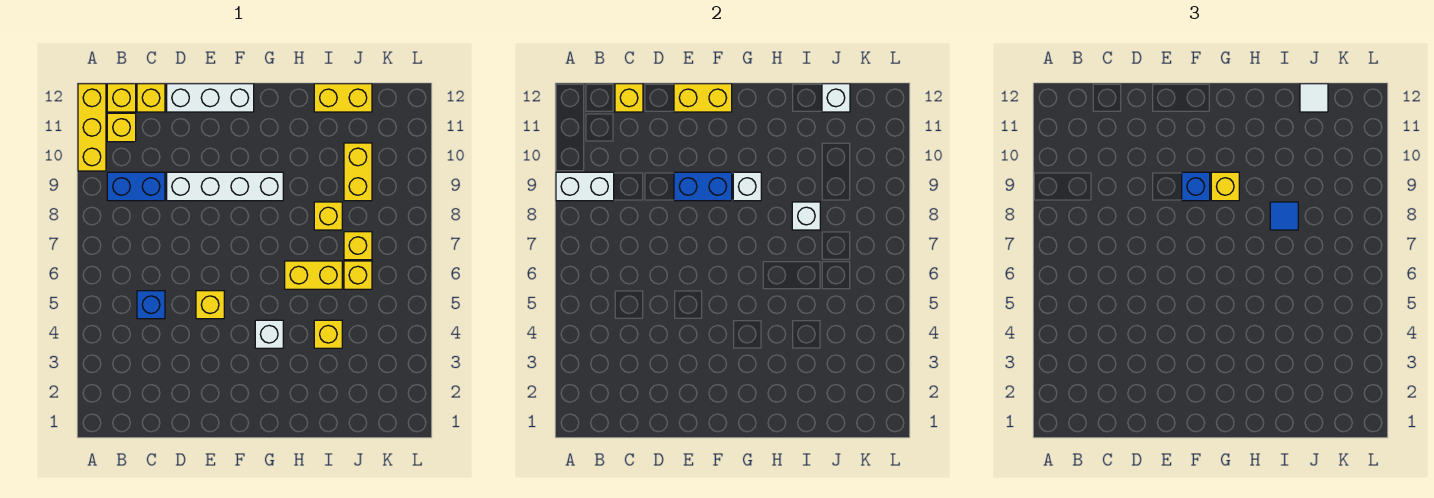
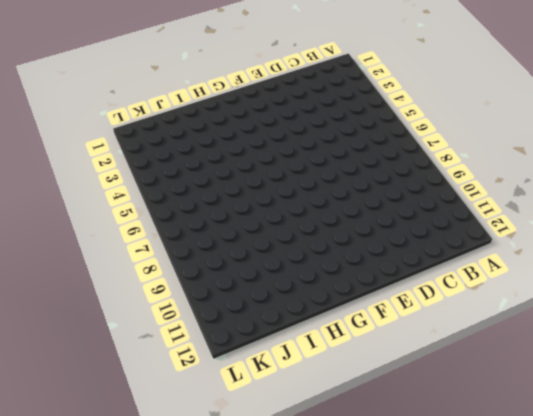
none -> yellow brick A10:A12 level 1
none -> blue brick B9:C9 level 1
none -> yellow brick B11 level 1

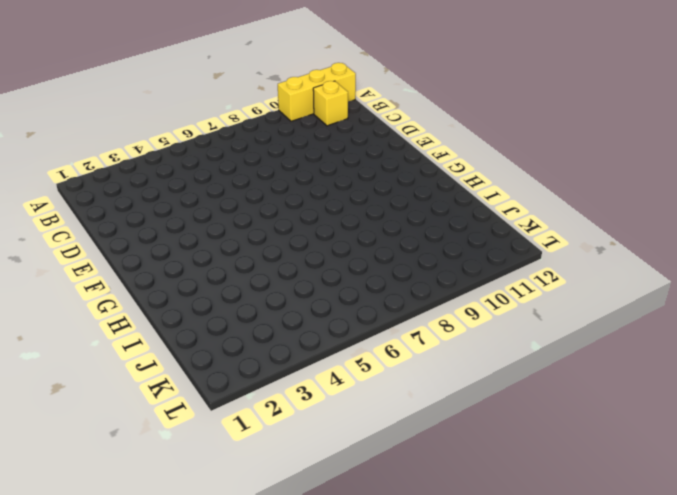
none -> blue brick B9:C9 level 1
none -> yellow brick B12 level 1
none -> blue brick C5 level 1

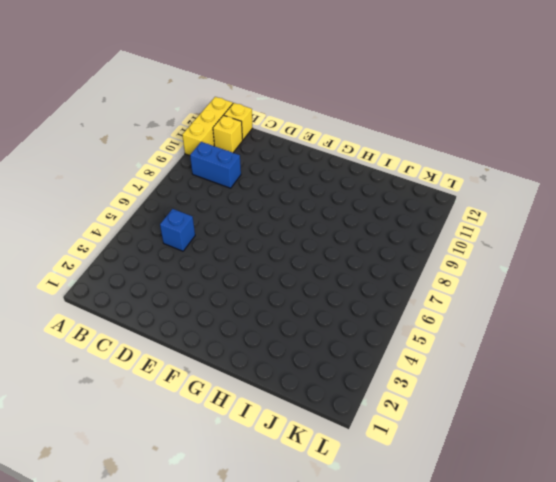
none -> yellow brick C12 level 1
none -> white brick D9:G9 level 1
none -> white brick D12:F12 level 1

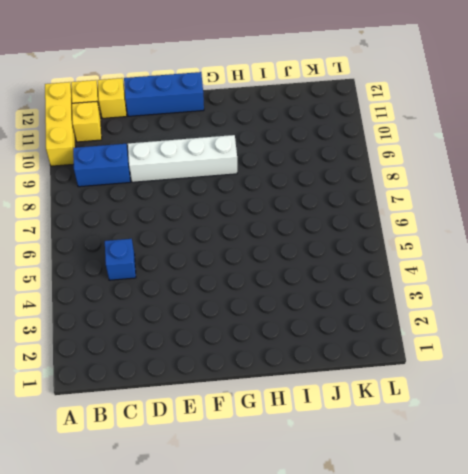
blue brick D12:F12 level 1 -> white brick D12:F12 level 1
none -> yellow brick E5 level 1
none -> white brick G4 level 1
none -> yellow brick H6:I6 level 1

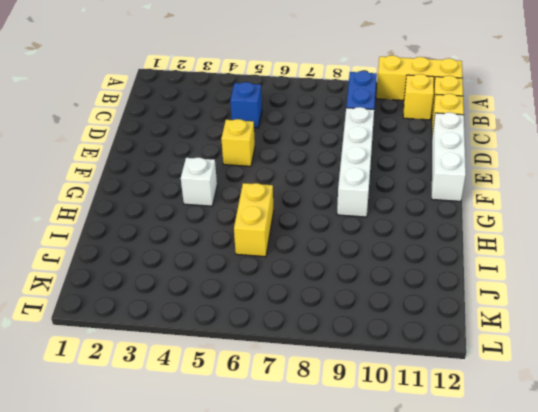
none -> yellow brick I4 level 1
none -> yellow brick I8 level 1
none -> yellow brick I12:J12 level 1

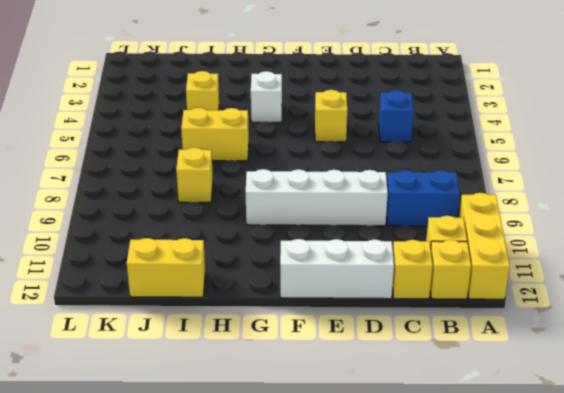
none -> yellow brick J6 level 1
none -> yellow brick J7 level 1
none -> yellow brick J9:J10 level 1

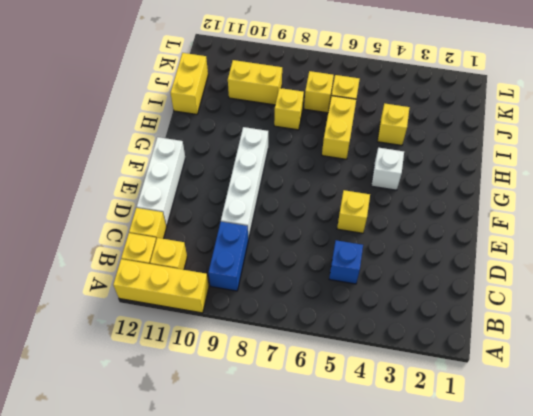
none -> white brick A9:B9 level 2
none -> yellow brick C12 level 2
none -> blue brick E9:F9 level 2

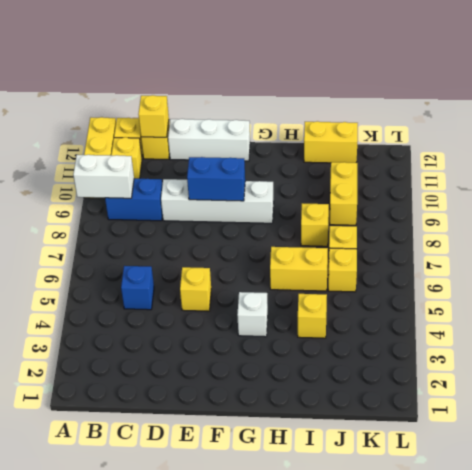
none -> yellow brick E12:F12 level 2
none -> white brick G9 level 2
none -> white brick I8 level 2

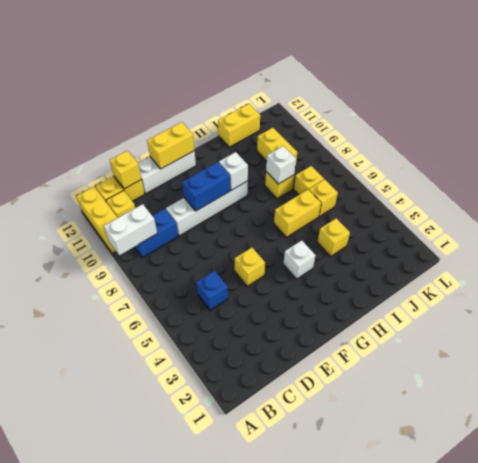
none -> white brick J12 level 2
none -> blue brick F9 level 3
none -> yellow brick G9 level 3

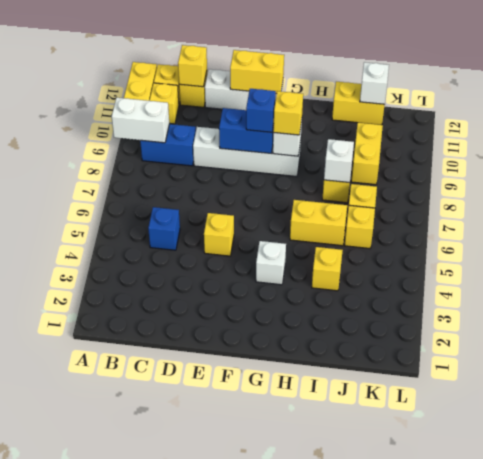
none -> blue tile I8 level 3
none -> white tile J12 level 3

